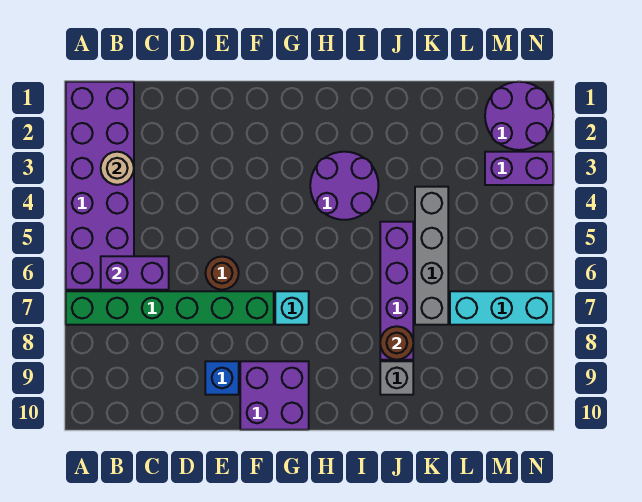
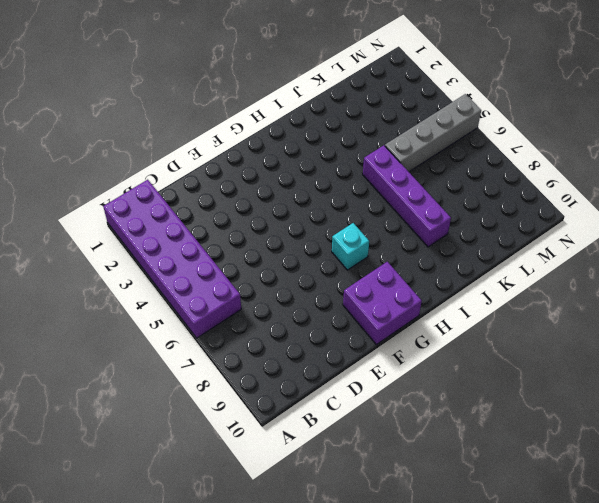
grey brick K5:N5 level 1 -> grey brick K4:K7 level 1
none -> green brick A7:F7 level 1
none -> brown round brick E6 level 1
none -> blue brick E9 level 1

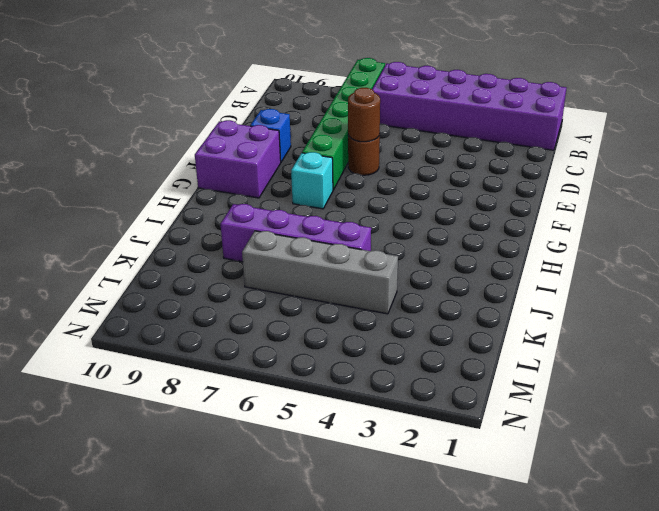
brown round brick E6 level 2 -> brown round brick J8 level 2
none -> purple round brick H3:I4 level 1
none -> grey brick J9 level 1
none -> cyan brick L7:N7 level 1

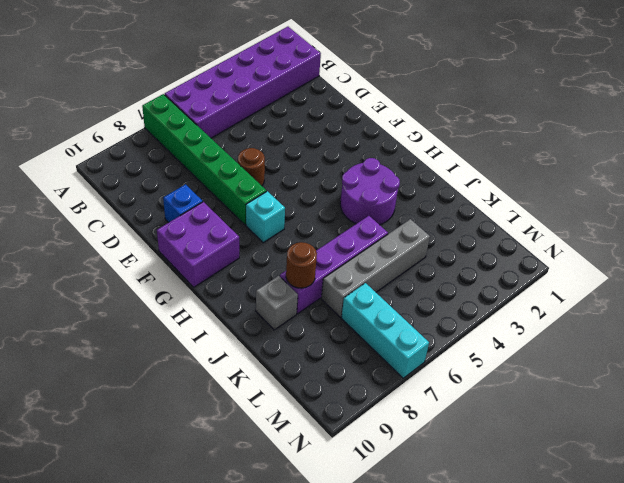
none -> purple round brick M1:N2 level 1
none -> purple brick M3:N3 level 1
none -> tan round brick B3 level 2

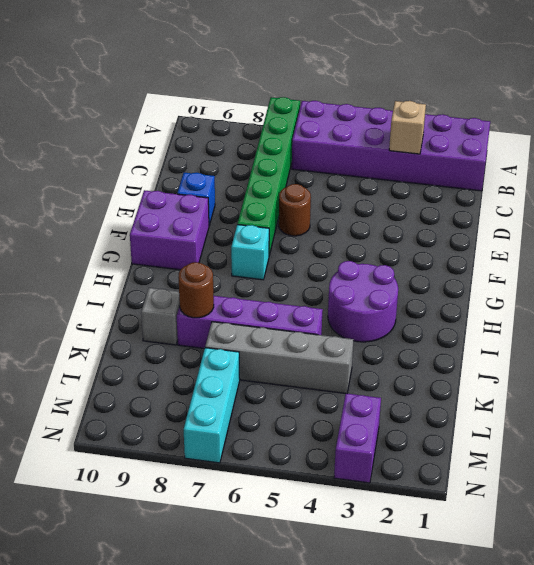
tan brick B3 level 2 -> tan round brick B3 level 2
none -> purple round brick M1:N2 level 1
none -> purple brick B6:C6 level 2

